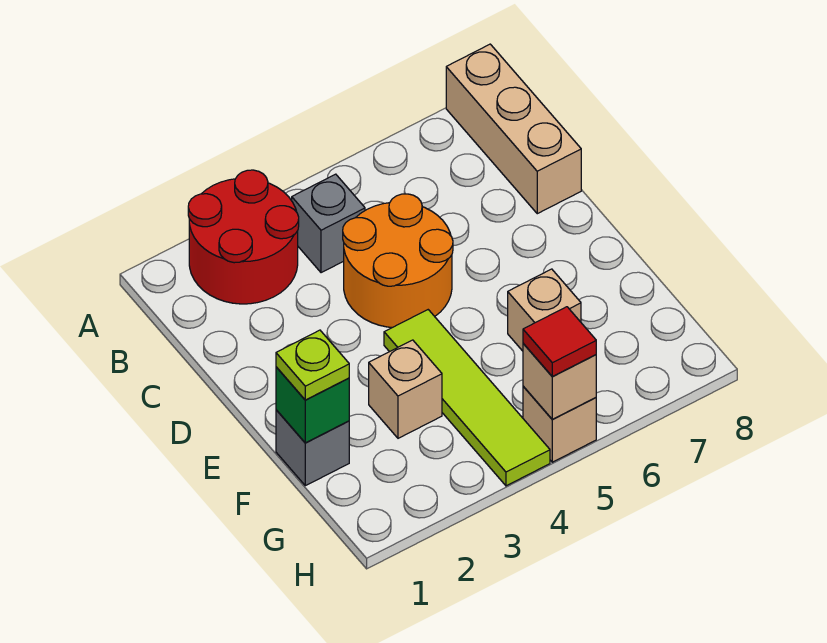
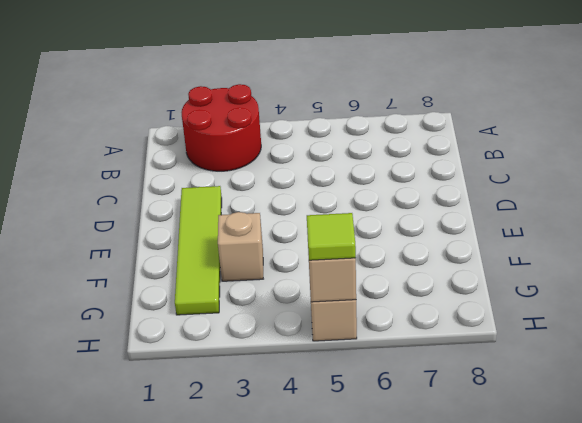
lime tile D2:G2 level 1 -> lime tile E4:H4 level 1
lime tile H5 level 3 -> red tile H5 level 3
none -> tan brick A8:C8 level 1
none -> grey brick B4 level 1
none -> orange round brick C4:D5 level 1

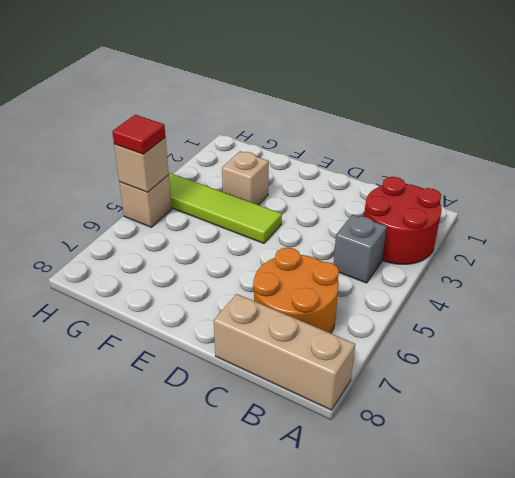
orange round brick B6:C7 level 1 -> orange round brick C4:D5 level 1
none -> grey brick F1 level 1
none -> tan brick F6 level 1
none -> green brick F1 level 2

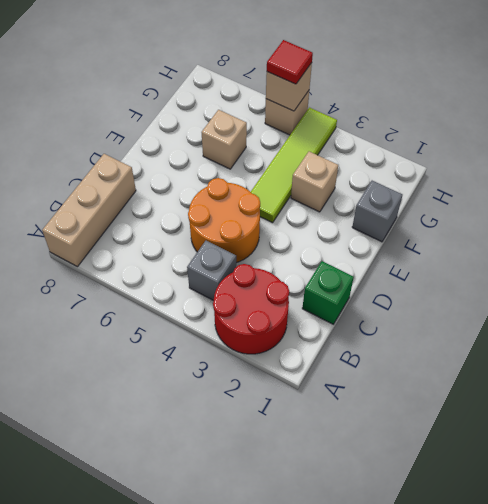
green brick C1 level 1 -> green brick F1 level 2
none -> lime plate F1 level 3

